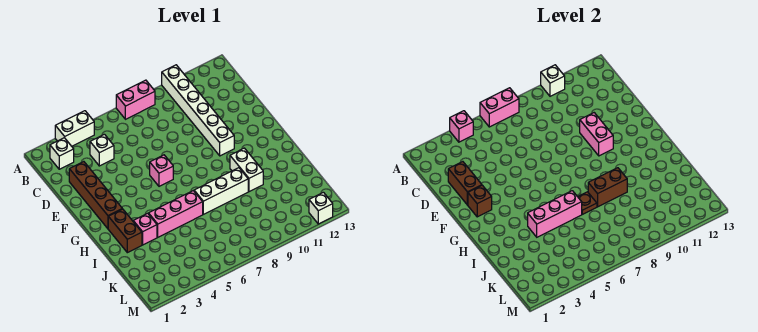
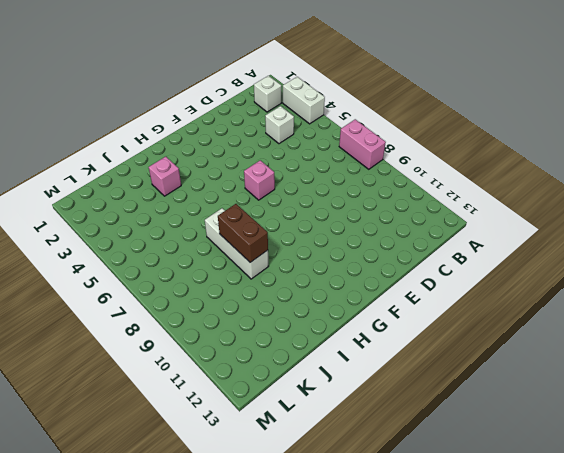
none -> white brick A10:F10 level 1
none -> brown brick D2:G2 level 1
none -> brown brick H2:I2 level 1

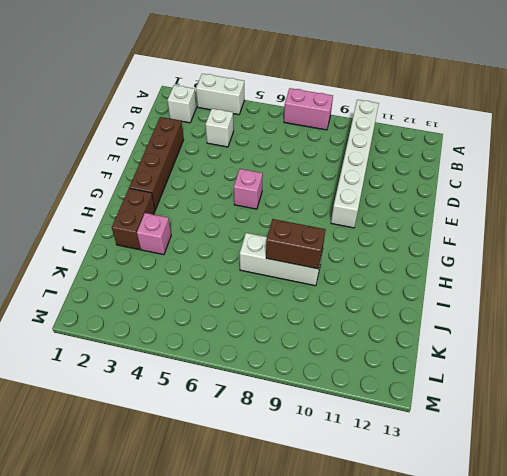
none -> white brick H10:I10 level 1
none -> pink brick I4:I6 level 1
none -> white brick M12 level 1

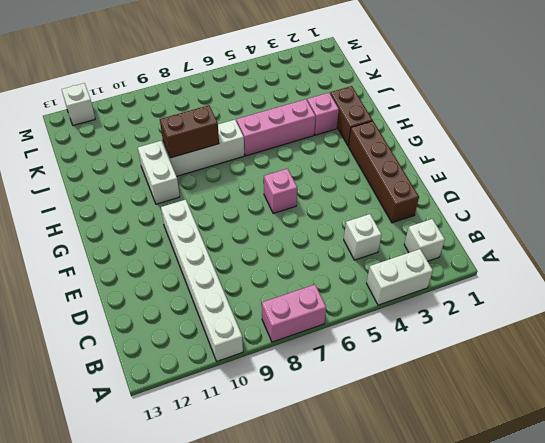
none -> pink brick A4 level 2
none -> pink brick A6:A7 level 2
none -> white brick A10 level 2

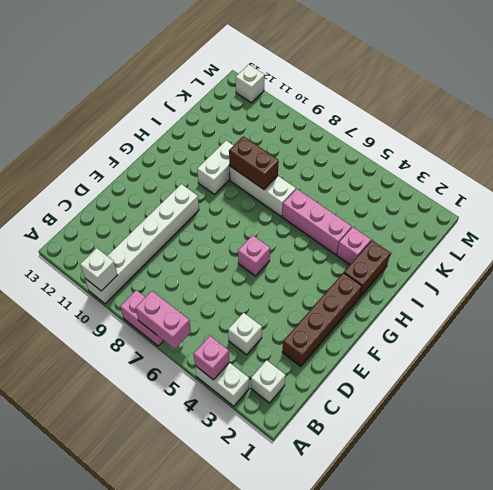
none -> brown brick D2:E2 level 2
none -> pink brick E10:F10 level 2
none -> brown brick F2 level 2

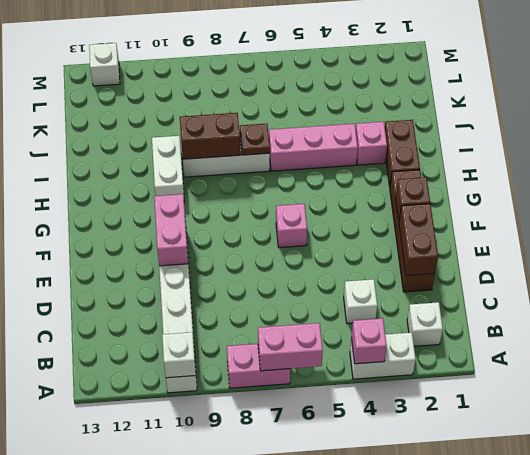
none -> pink brick I4:I6 level 2

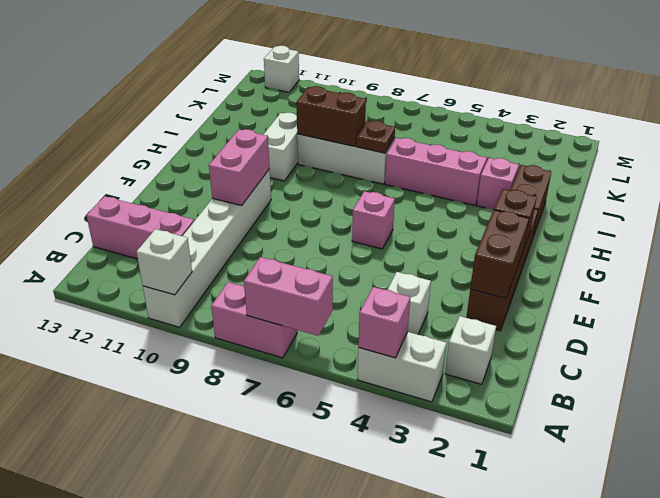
pink brick C11:C13 level 1 -> pink brick I4:I6 level 2

